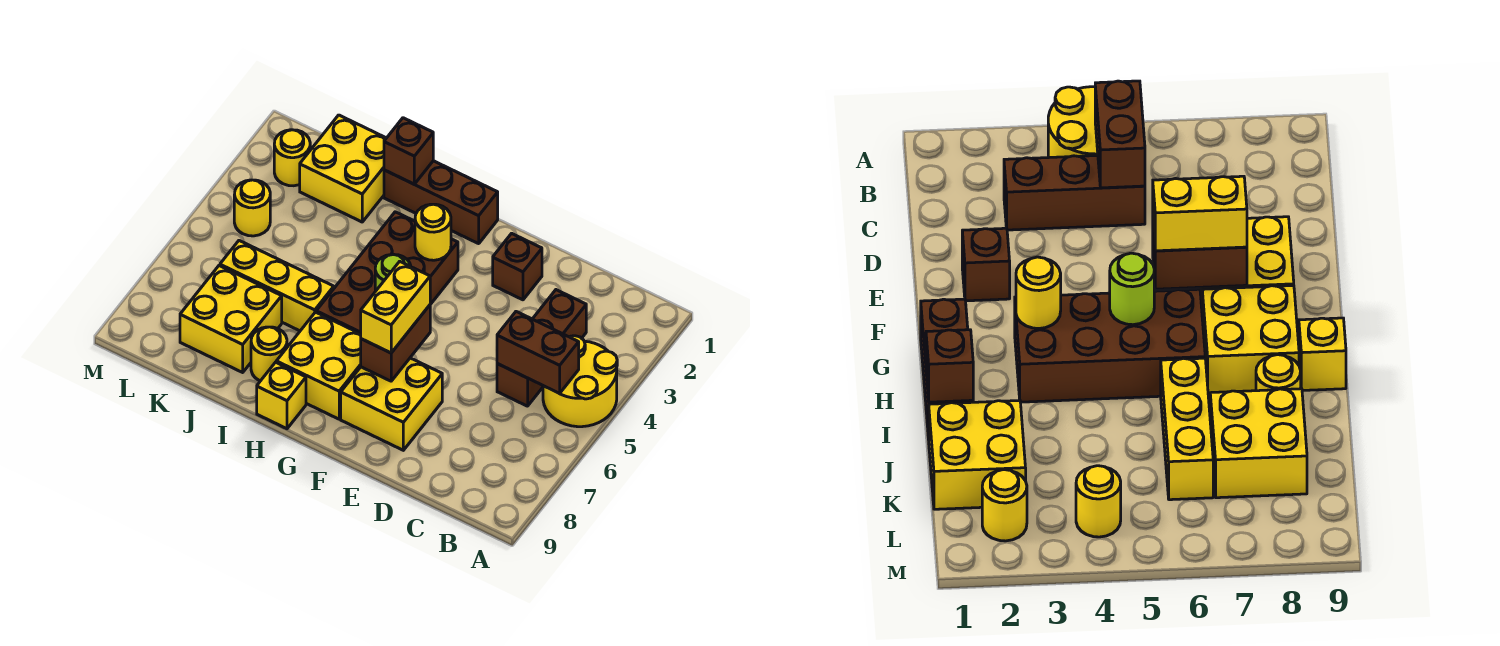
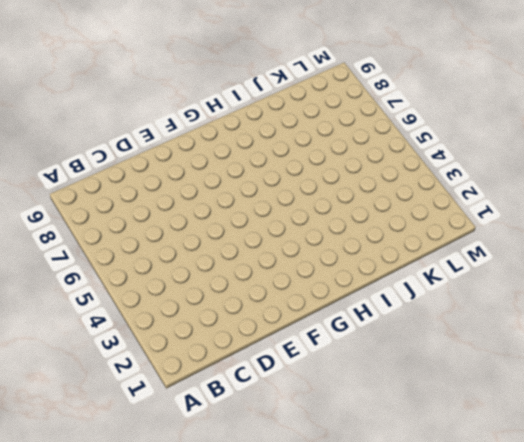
none -> yellow round brick A4:B5 level 1
none -> brown brick C3:C5 level 1
none -> brown brick E2 level 1

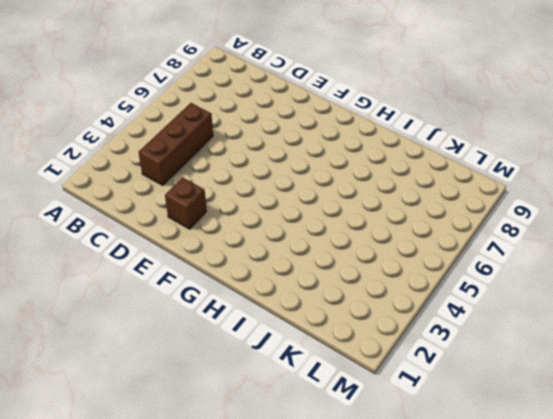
none -> yellow round brick A4:B5 level 1
none -> yellow brick E7:F8 level 1
none -> brown brick G1:I1 level 1

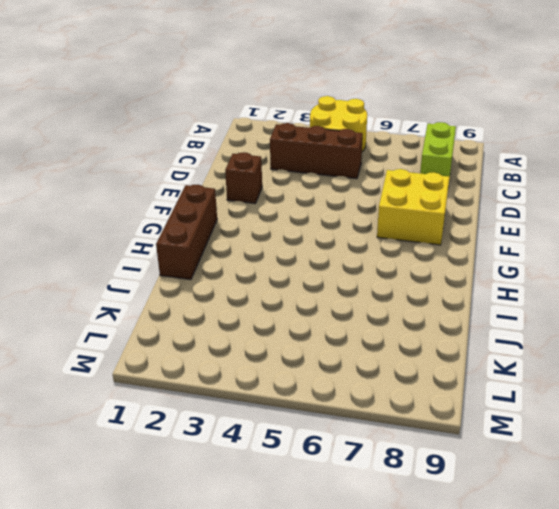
lime brick B8:C8 level 1 -> none
none -> brown brick G3:H6 level 1
none -> yellow brick G7:H8 level 1
none -> yellow brick H9 level 1

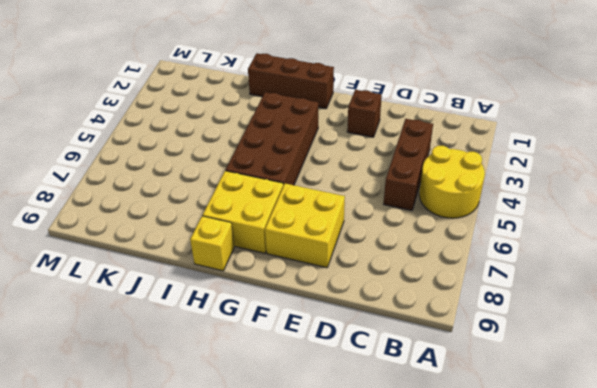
none -> yellow brick I6:K6 level 1
none -> yellow round brick I8 level 1
none -> yellow brick J1:K2 level 1

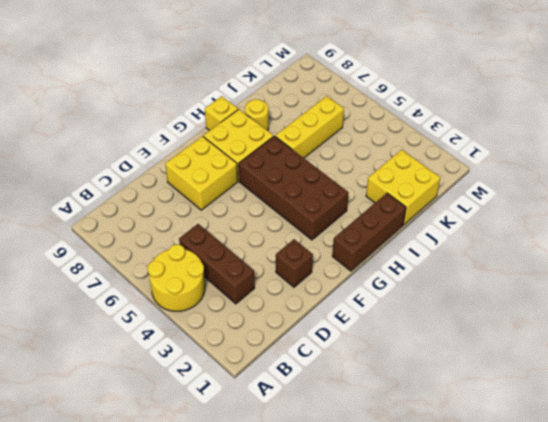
none -> yellow brick J7:K8 level 1
none -> yellow round brick L2 level 1
none -> yellow round brick L4 level 1

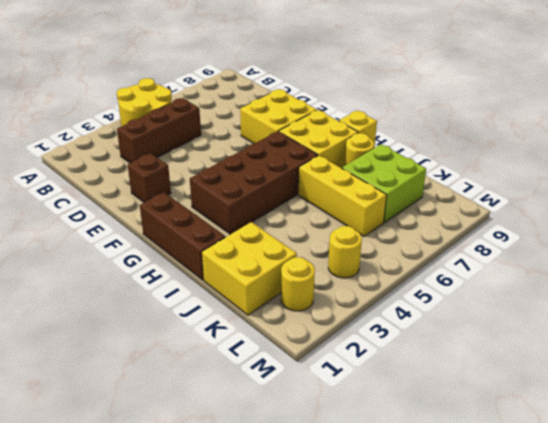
lime brick J7:K8 level 1 -> yellow brick J7:K8 level 1
none -> brown brick B5:C5 level 2
none -> brown brick F6:F7 level 2
none -> yellow round brick G3 level 2

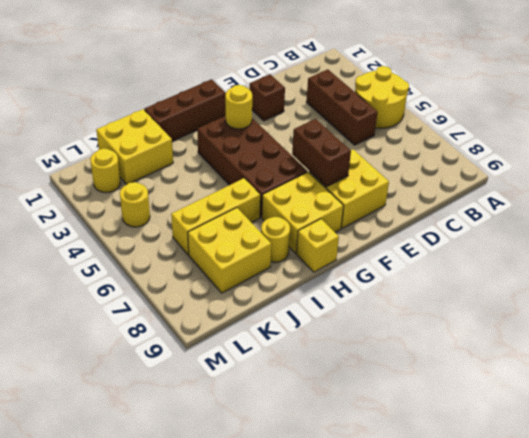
none -> brown brick B5:C5 level 2
none -> lime round brick G5 level 2
none -> brown brick I1 level 2

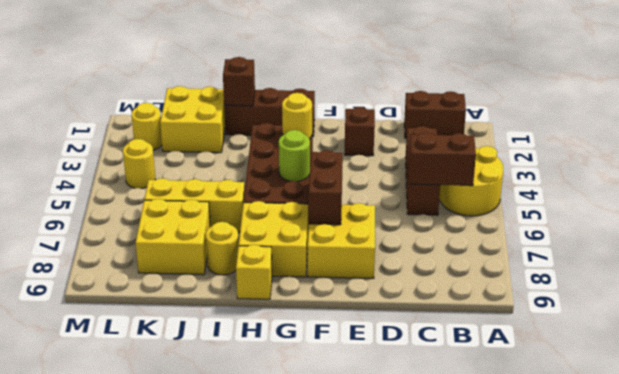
brown brick B1:C1 level 1 -> none
none -> yellow brick F6:F7 level 3

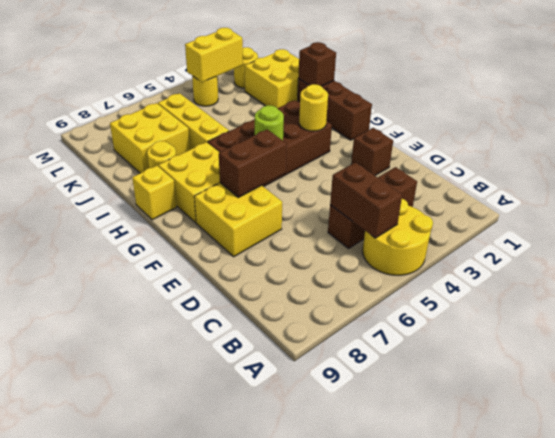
yellow brick L3:L4 level 2 -> yellow brick F6:F7 level 3

